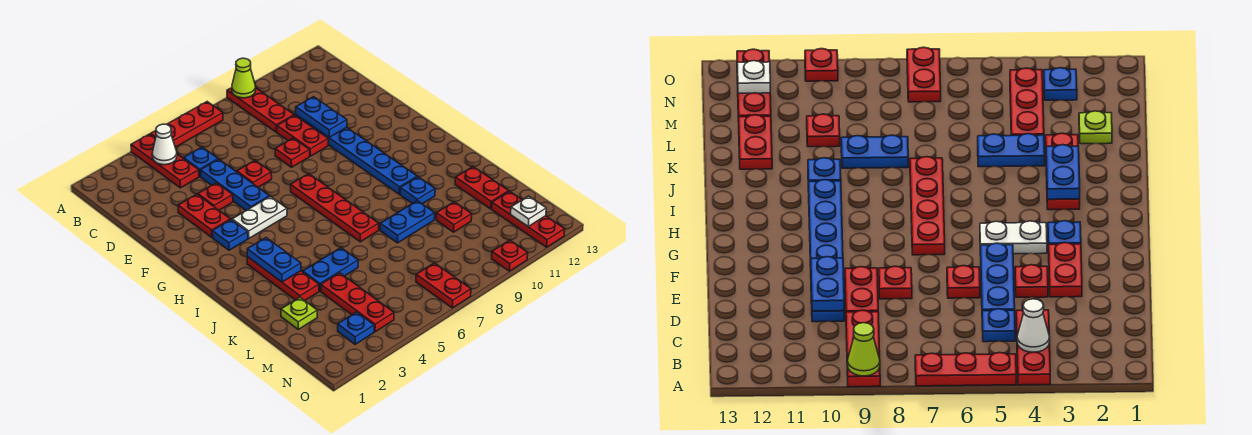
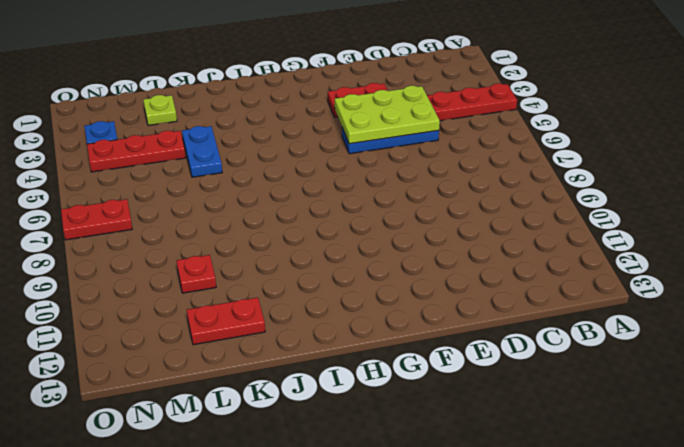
lime plate D4:F5 level 2 -> none
none -> red plate A5:A7 level 1
none -> red plate A9:C9 level 1
none -> blue plate C5 level 1
none -> red plate D9:E9 level 1

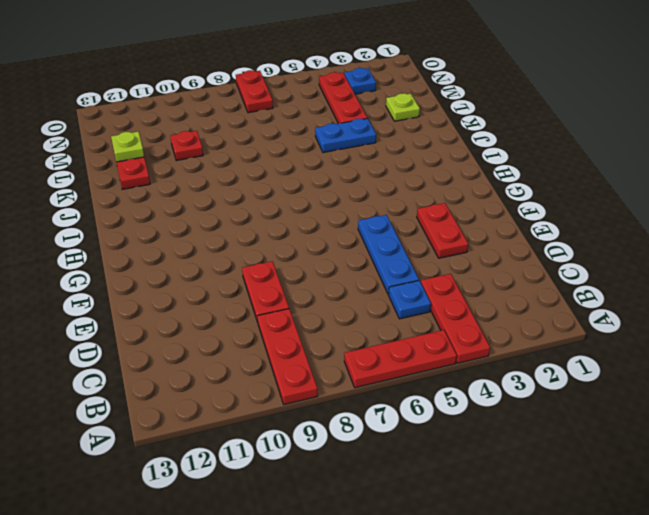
lime plate L12 level 2 -> none
none -> blue plate D10:I10 level 1
none -> red plate E4 level 1
none -> red plate E6 level 1
none -> red plate E8 level 1

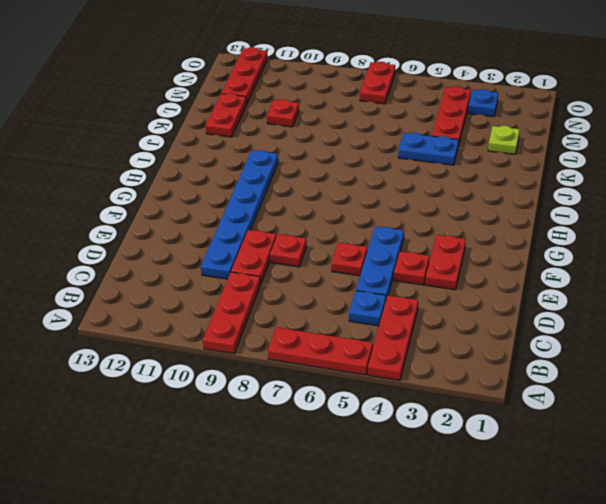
none -> blue plate G3 level 1
none -> white plate G4:G5 level 1
none -> red plate G7:J7 level 1
none -> red plate I3:K3 level 1

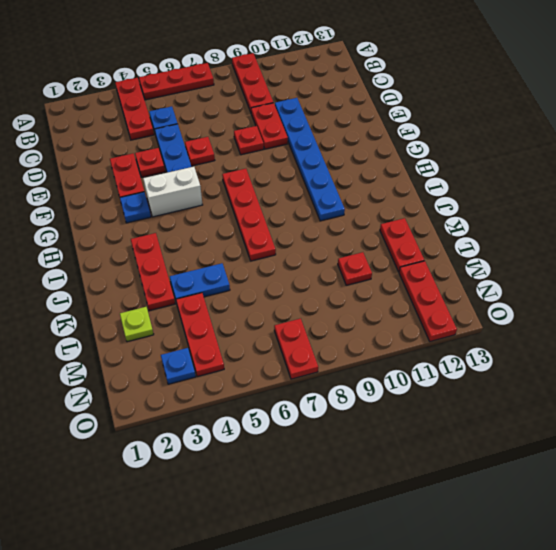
white brick G4:G5 level 1 -> white plate G4:G5 level 1
none -> blue plate J10 level 1
none -> blue plate K8:K9 level 1
none -> red plate O10 level 1
none -> lime cone A9 level 2

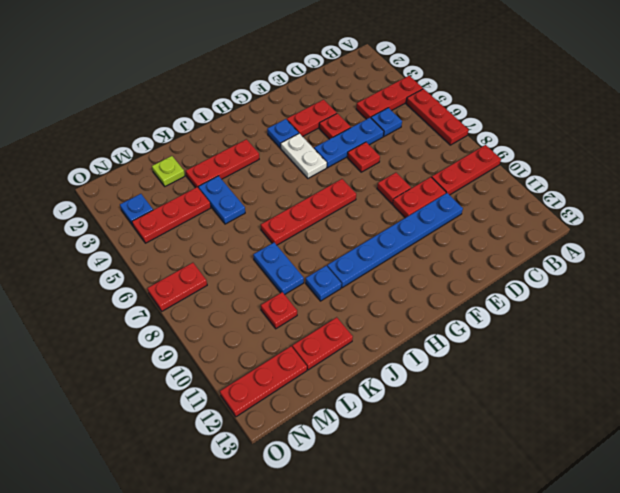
none -> red plate O10 level 1
none -> lime cone A9 level 2
none -> white cone B4 level 2
none -> blue plate D10:E10 level 2

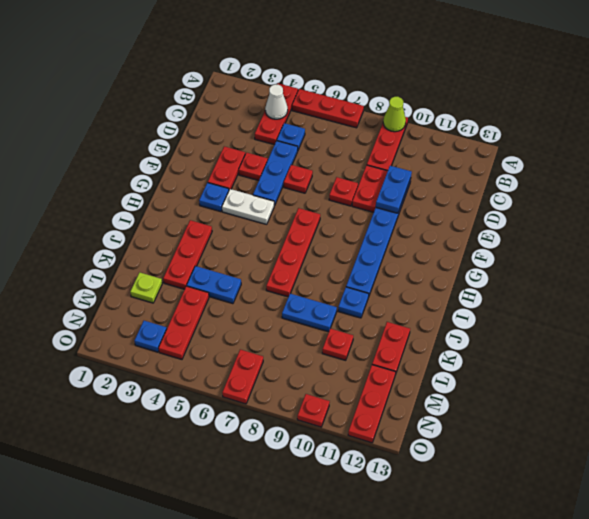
none -> blue plate I3:J3 level 2
none -> white plate N12 level 2

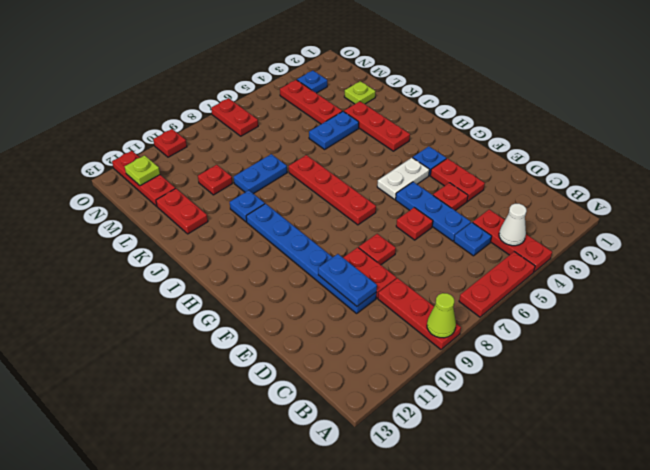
lime plate N12 level 2 -> white plate N12 level 2
none -> blue plate I3:J3 level 2

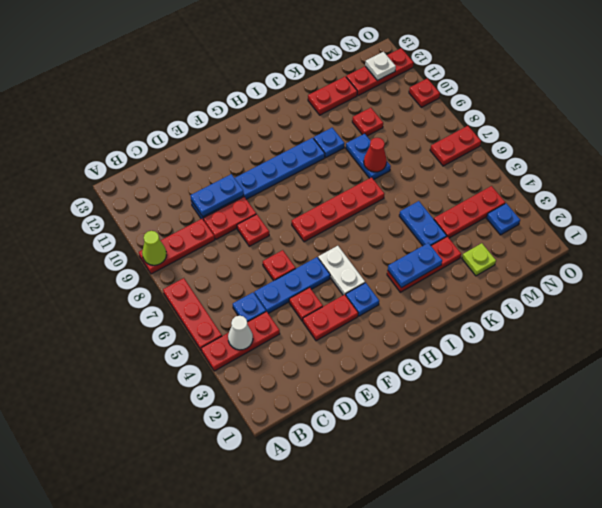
red cone K8 level 2 -> none

